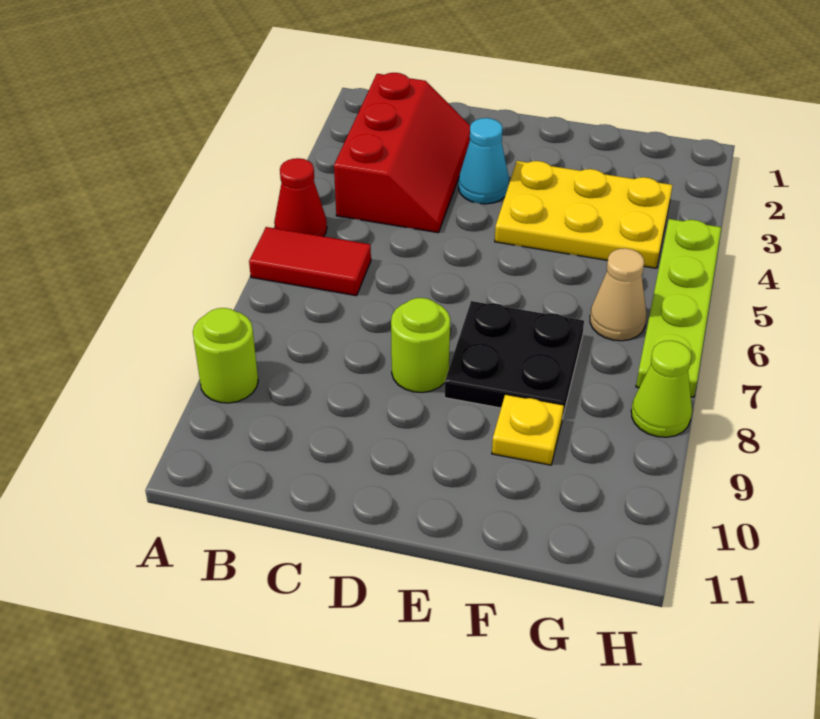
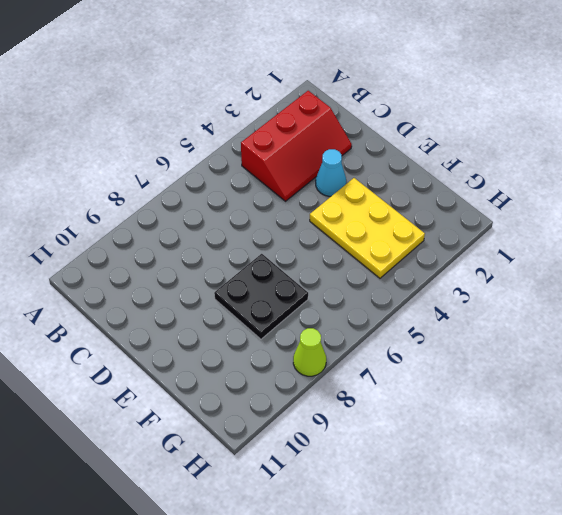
none -> red cone A5 level 1
none -> red tile A6:B6 level 1
none -> lime round brick A9 level 1

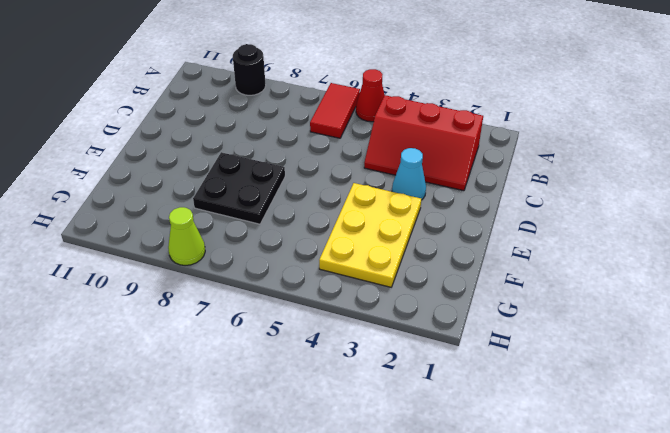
black round brick A9 level 1 -> lime round brick A9 level 1
none -> lime round brick D8 level 1
none -> yellow plate F9 level 1
none -> tan cone G6 level 1

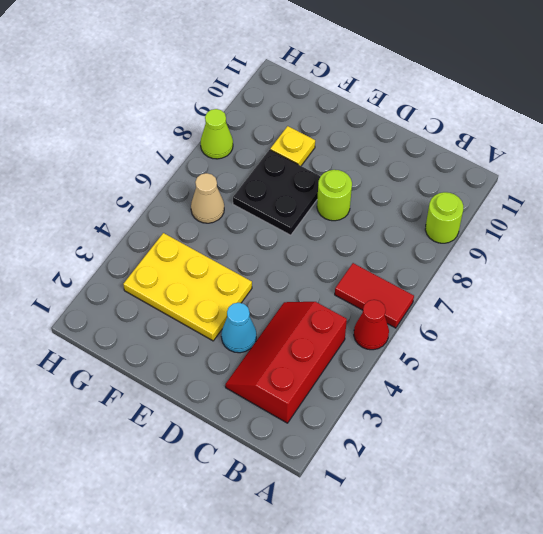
none -> lime plate H4:H7 level 1

